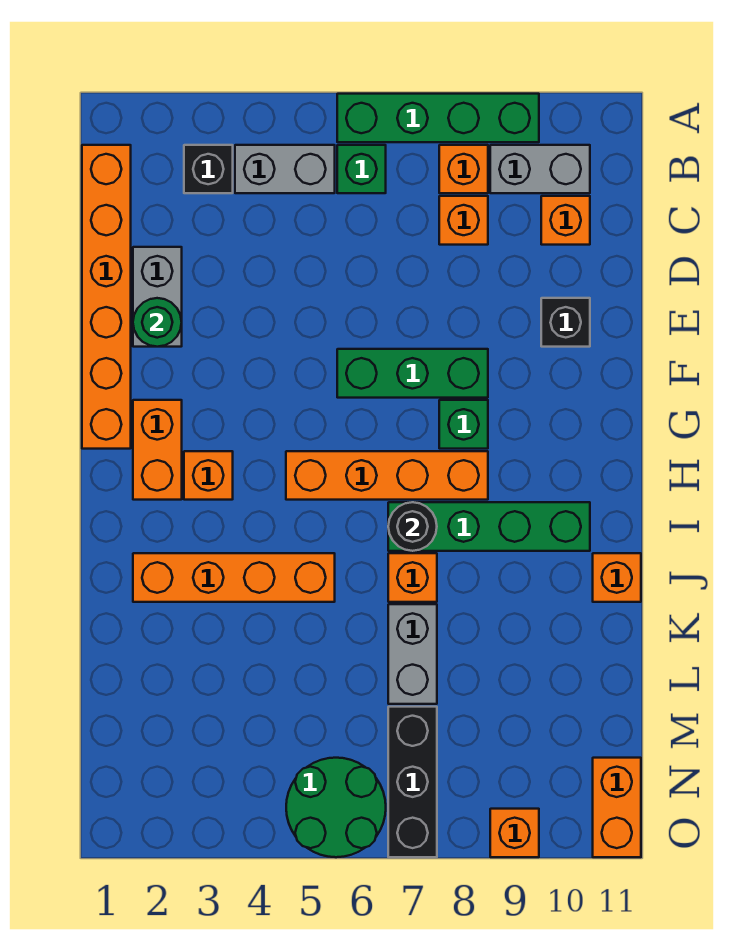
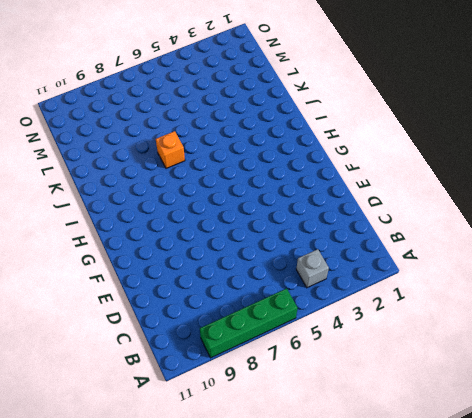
grey brick B4 level 1 -> grey brick B4:B5 level 1
none -> orange brick B1:G1 level 1
none -> black brick B3 level 1
none -> green brick B6 level 1

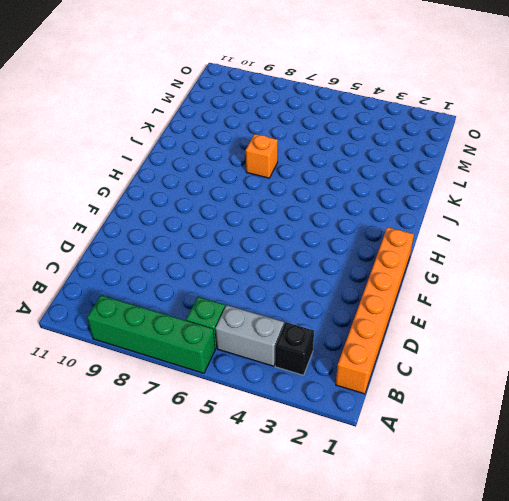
none -> orange brick B8 level 1
none -> grey brick B9:B10 level 1
none -> orange brick C8 level 1

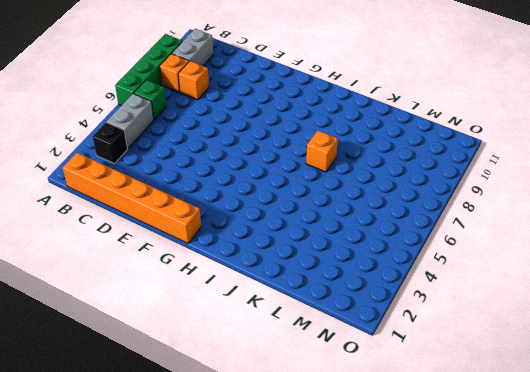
none -> orange brick C10 level 1
none -> grey brick D2:E2 level 1
none -> black brick E10 level 1

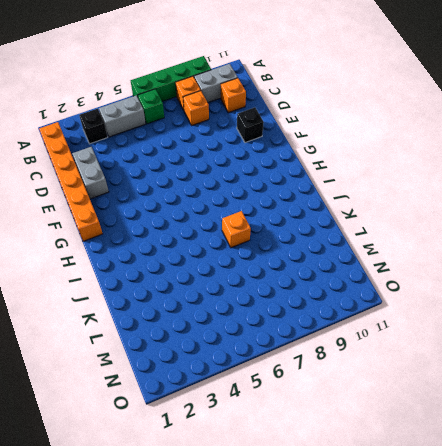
none -> green brick F6:F8 level 1
none -> orange brick G2:H2 level 1
none -> green brick G8 level 1

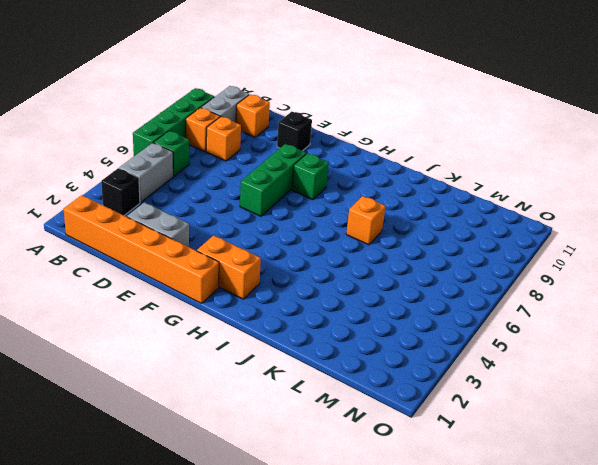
none -> orange brick H3 level 1
none -> orange brick H5:H8 level 1
none -> green brick I7:I10 level 1

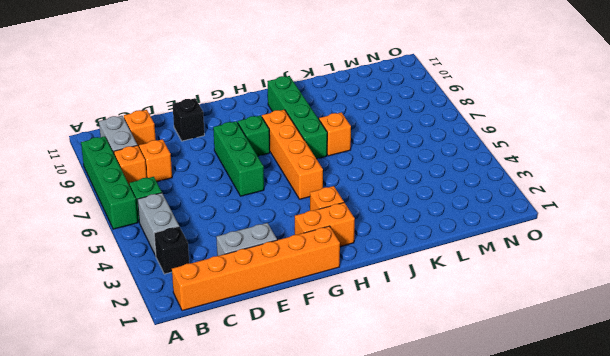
none -> orange brick J2:J5 level 1
none -> orange brick J11 level 1
none -> grey brick K7:L7 level 1

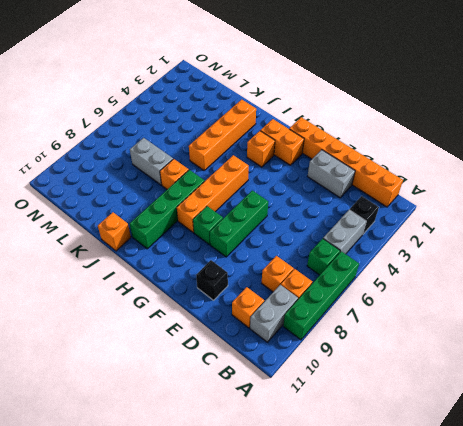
none -> black brick M7:O7 level 1
none -> green round brick N5:O6 level 1
none -> orange brick N11:O11 level 1

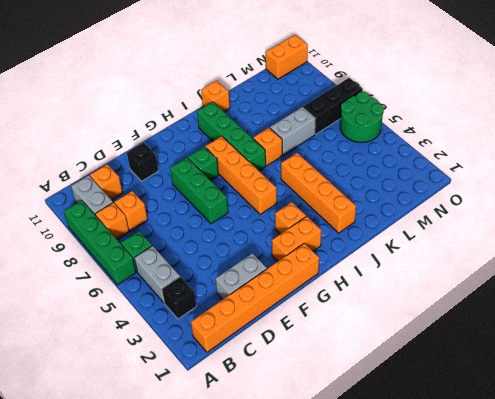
none -> orange brick O9 level 1
none -> green round brick E2 level 2
none -> black round brick I7 level 2

